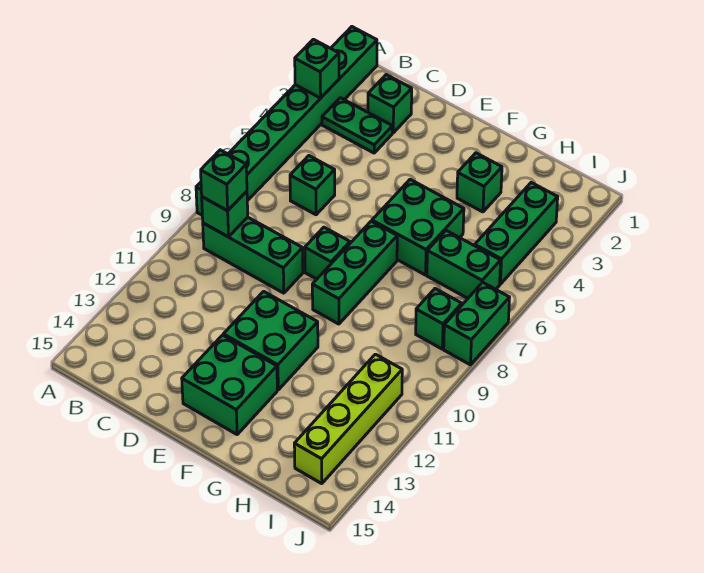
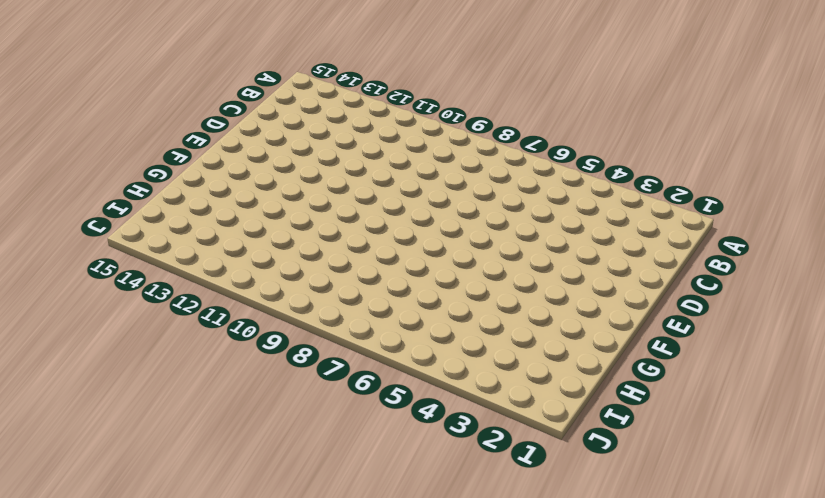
none -> green brick A1:A8 level 1
none -> green plate B3:C3 level 1
none -> green brick B9:D9 level 1

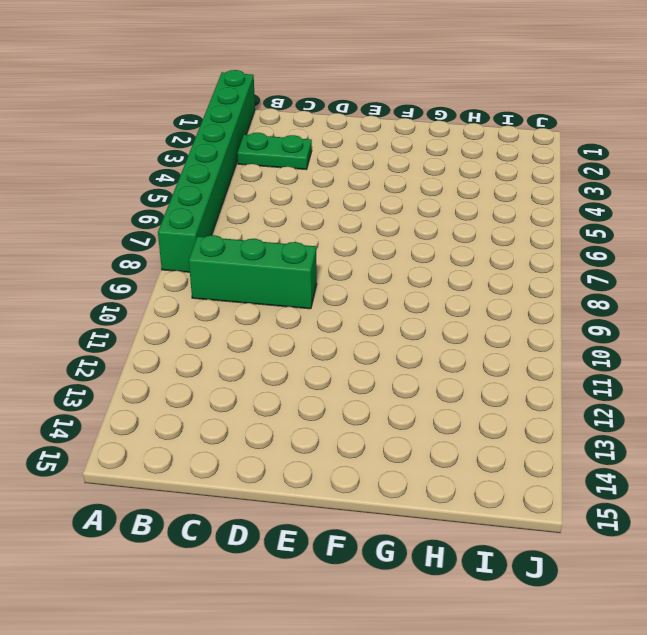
none -> green brick C2 level 1
none -> green brick C6 level 1
none -> green brick E8 level 1

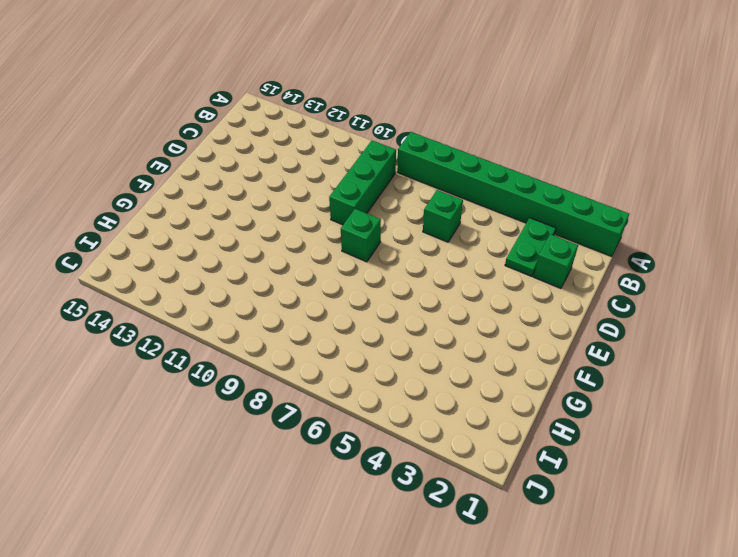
none -> green brick E11:F12 level 1
none -> green brick E13:F14 level 1
none -> green brick F5:G6 level 1

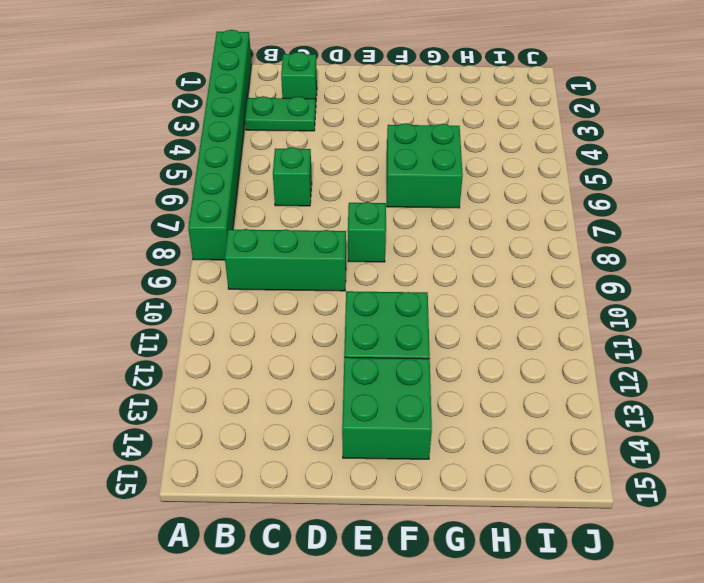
none -> green brick F7:F9 level 1
none -> green brick G3 level 1
none -> green brick H6:I6 level 1

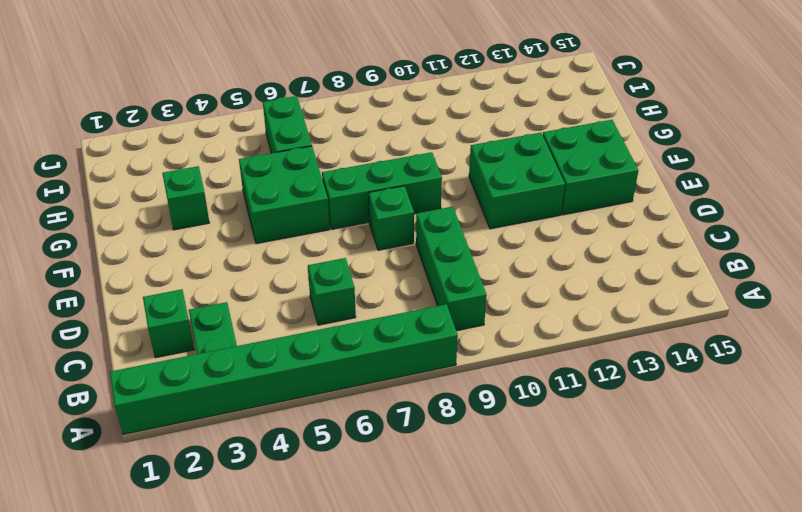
none -> green brick I3:I5 level 1
none -> green brick I8 level 1
none -> lime brick I11:I14 level 1

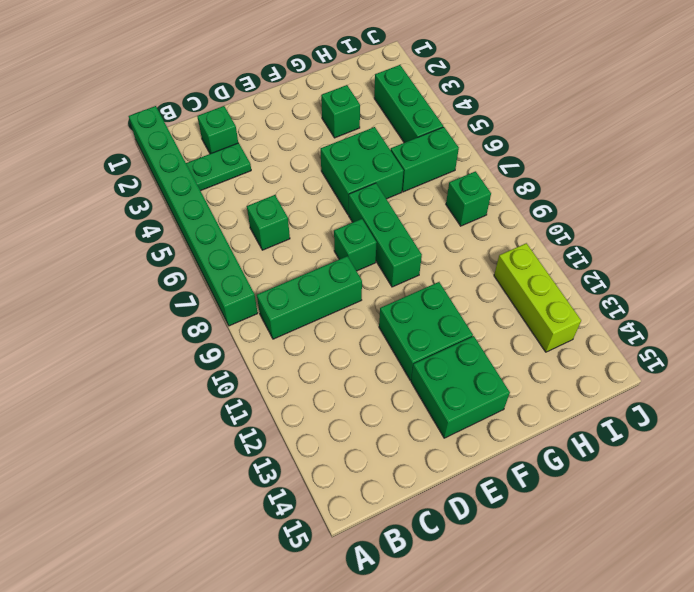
lime brick I11:I13 level 1 -> lime brick I11:I14 level 1
none -> green brick J7:J8 level 1
none -> green brick A3 level 2
none -> green brick B9 level 2

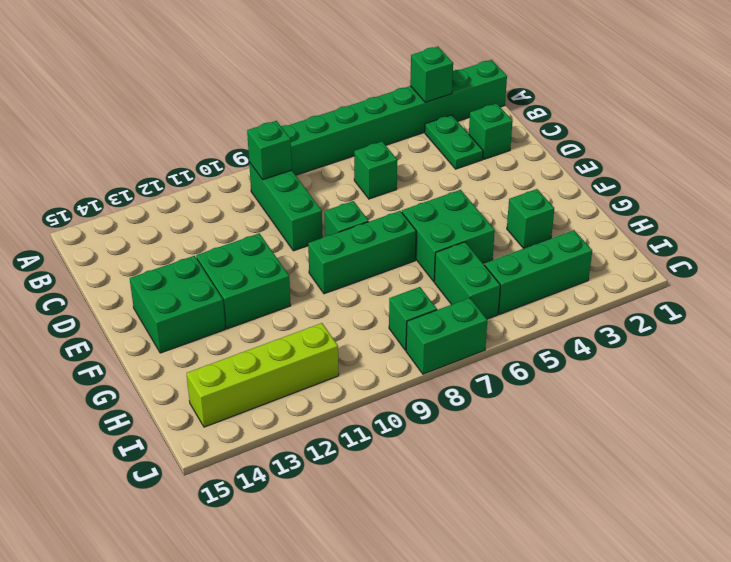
none -> green brick B9 level 3

